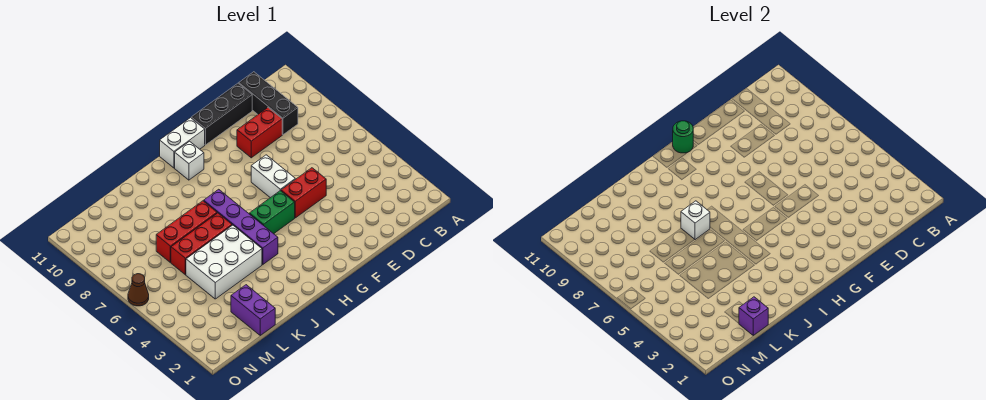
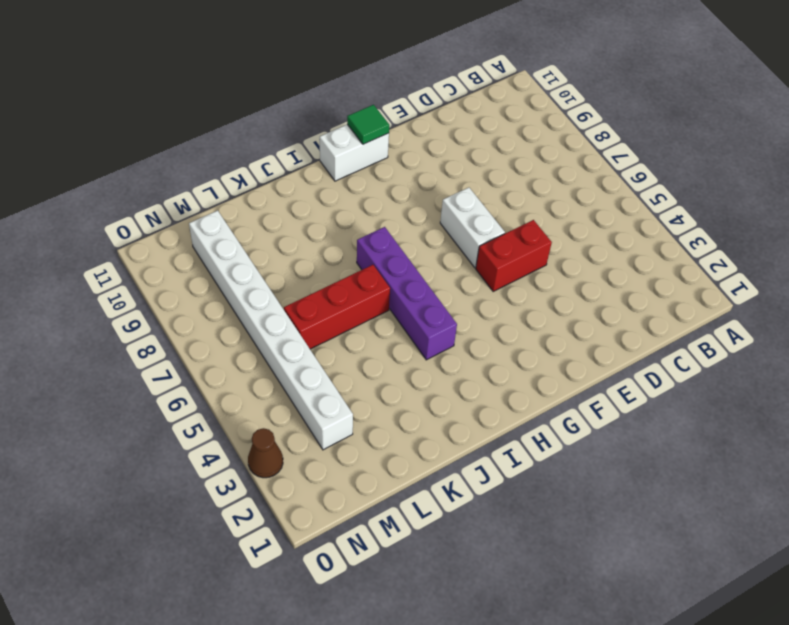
green tile G11 level 2 -> green round brick G11 level 2
white brick M3:M10 level 1 -> none
brown cone O3 level 1 -> brown cone O6 level 1
none -> black brick C9:C11 level 1
none -> red brick D9:E9 level 1
none -> black brick D11:F11 level 1

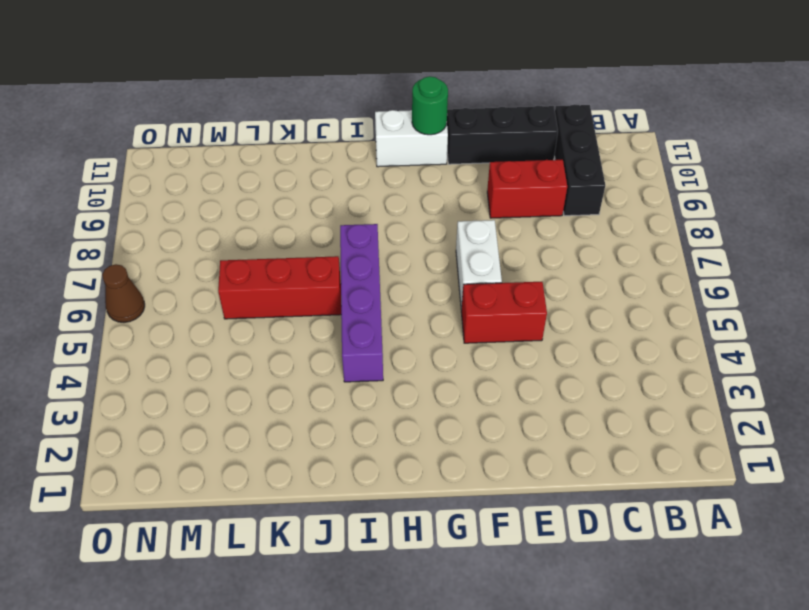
none -> green brick G5:H5 level 1
none -> white brick H10 level 1
none -> white brick J4:L5 level 1

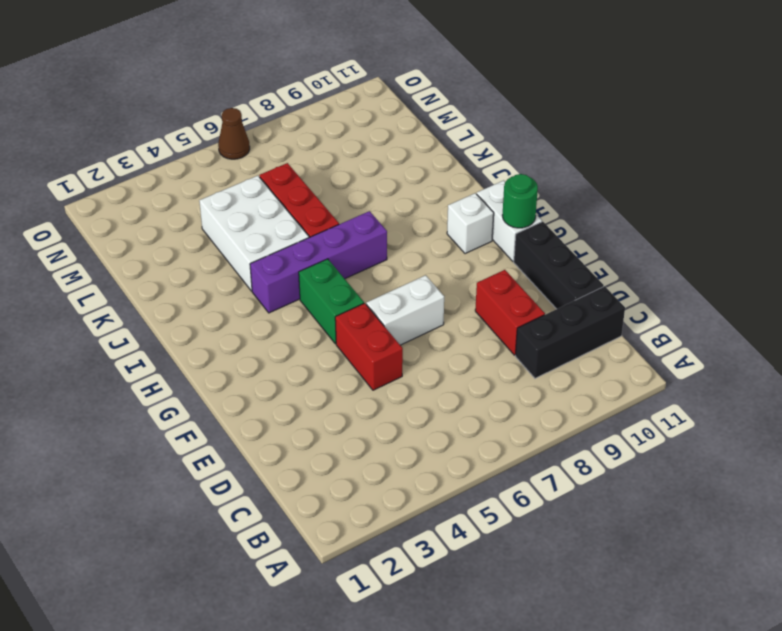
none -> red brick J7:L7 level 1
none -> purple brick L1:L2 level 1
none -> white brick J7 level 2

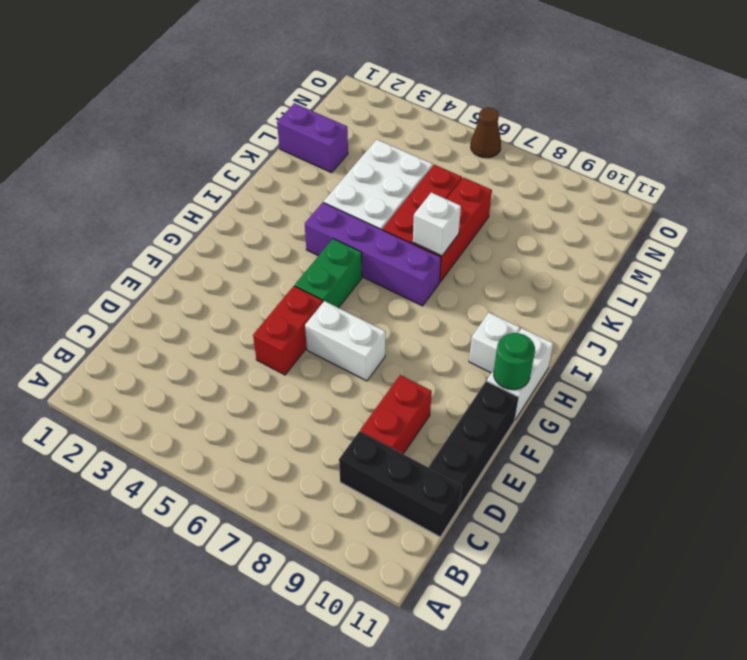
none -> purple brick L1 level 2

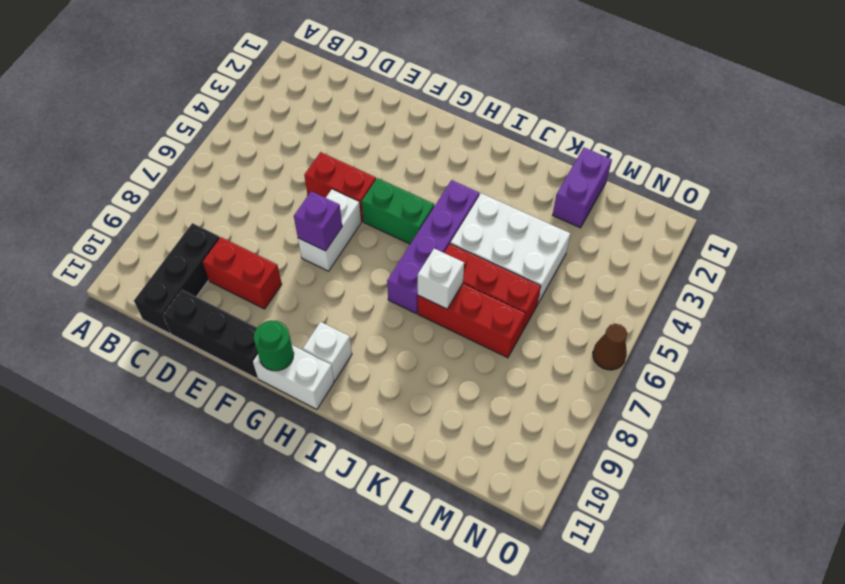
purple brick F7 level 2 -> purple brick L1 level 2

